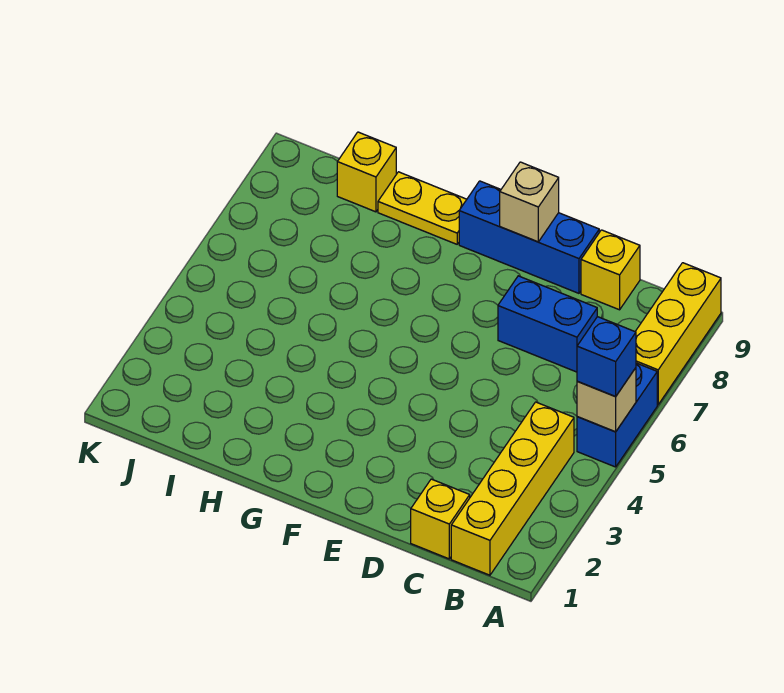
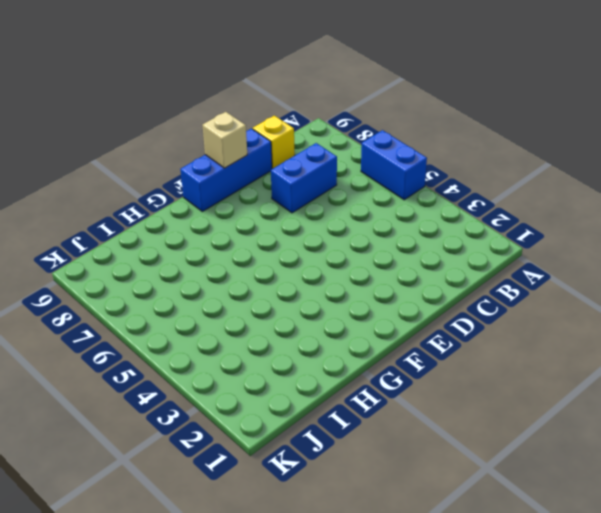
none -> yellow brick A7:A9 level 1
none -> yellow brick B1:B4 level 1
none -> yellow brick C1 level 1

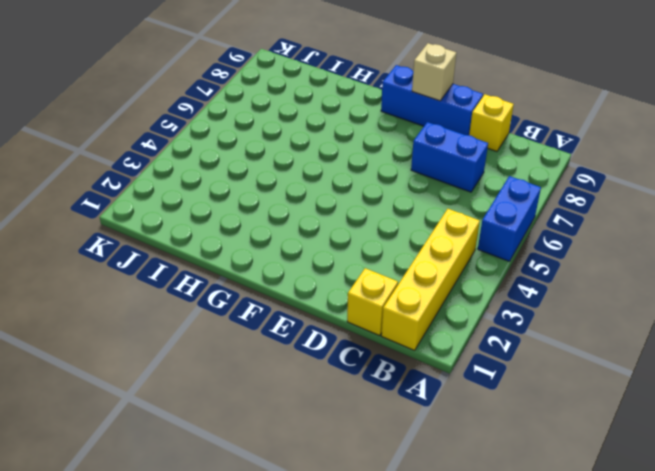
none -> yellow brick A7:A9 level 1
none -> yellow plate G9:H9 level 1
none -> yellow brick I9 level 1

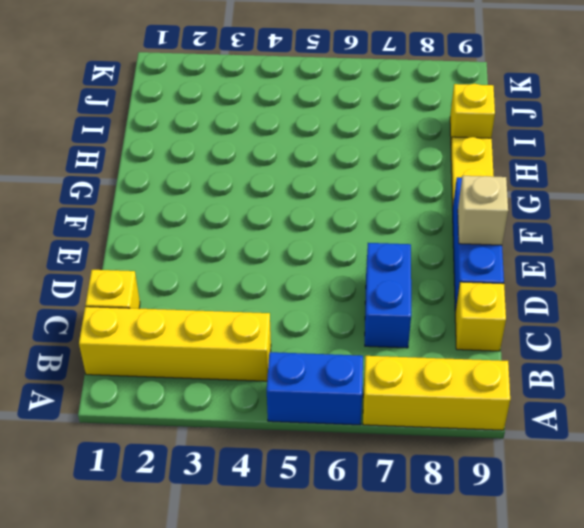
none -> tan brick A5 level 2
none -> blue brick A5 level 3

